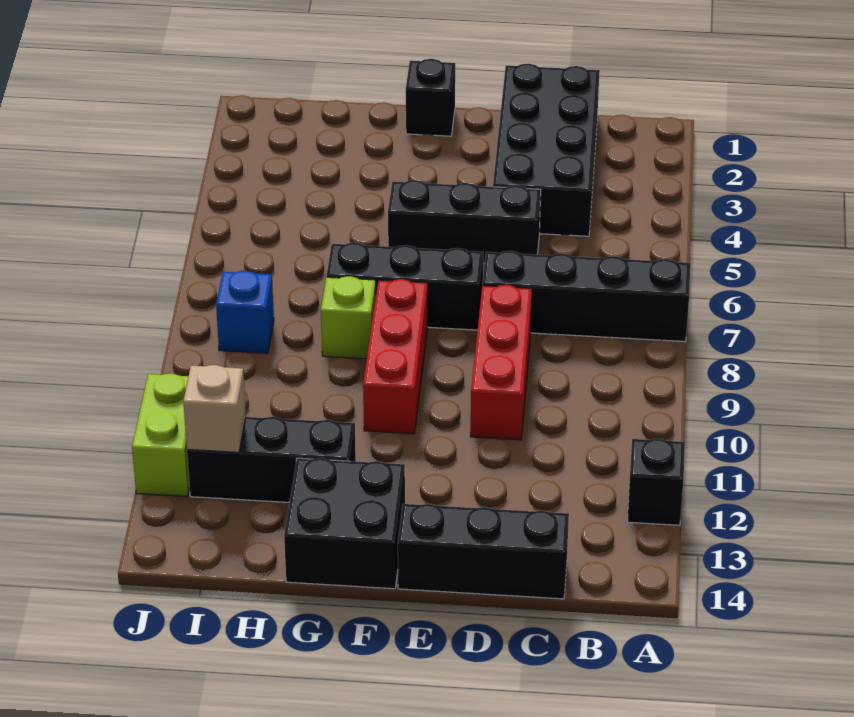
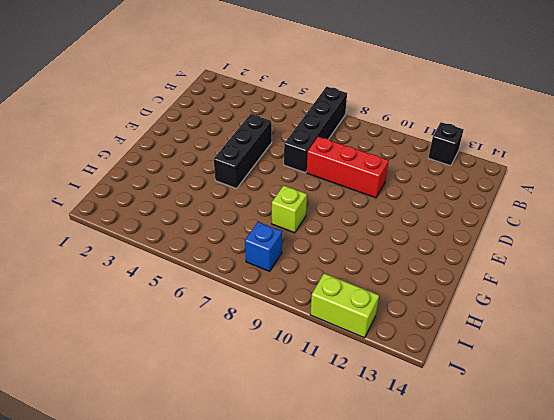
none -> black brick C1:D4 level 1
none -> black brick C14:E14 level 1
none -> black brick E7:G7 level 1

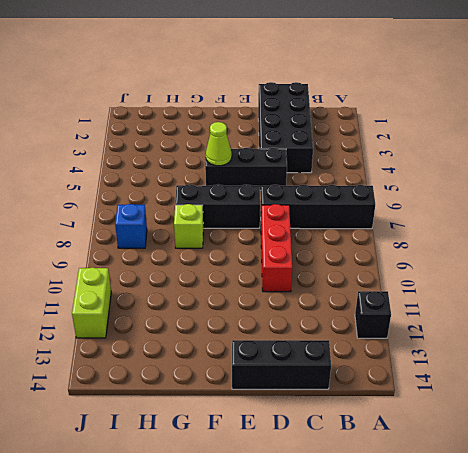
lime cone F5 level 2 -> none
none -> black brick F1 level 1
none -> red brick F8:F10 level 1
none -> black brick F13:G14 level 1

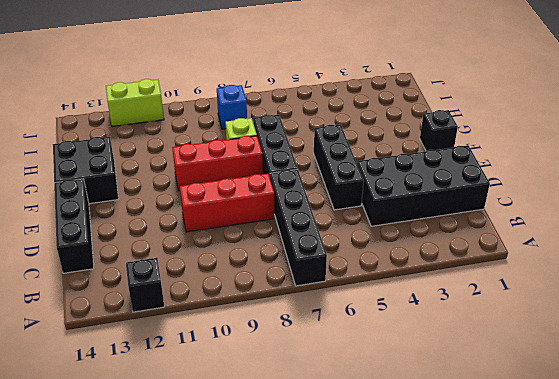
none -> black brick G12:I12 level 1
none -> tan brick I12 level 2

